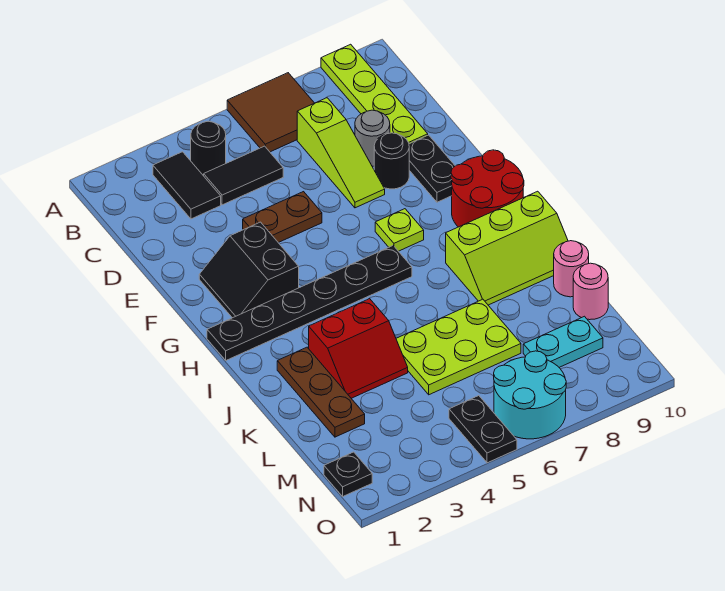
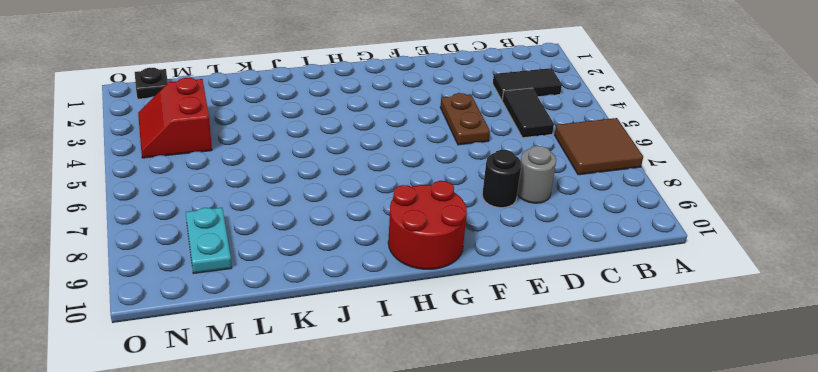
red slope M3:N4 level 1 top M -> red slope J3:K4 level 1 top J
none -> lime plate A9:D9 level 1
none -> black round brick B4 level 1
none -> lime slope C7:E7 level 1 top C

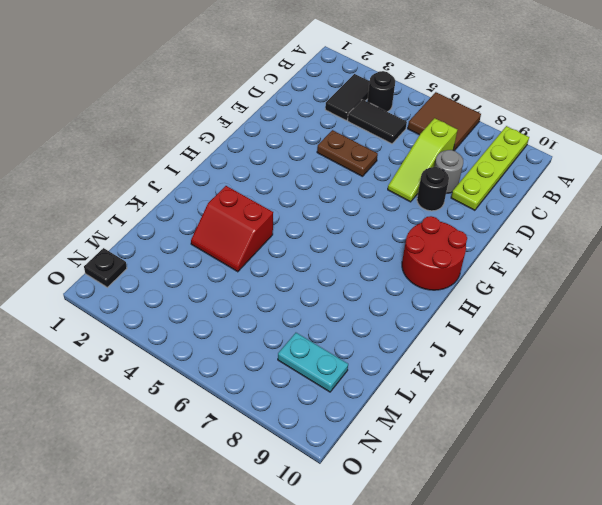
none -> black plate E9:F9 level 1
none -> black slope F2:G3 level 1 top 3
none -> lime plate G7 level 1

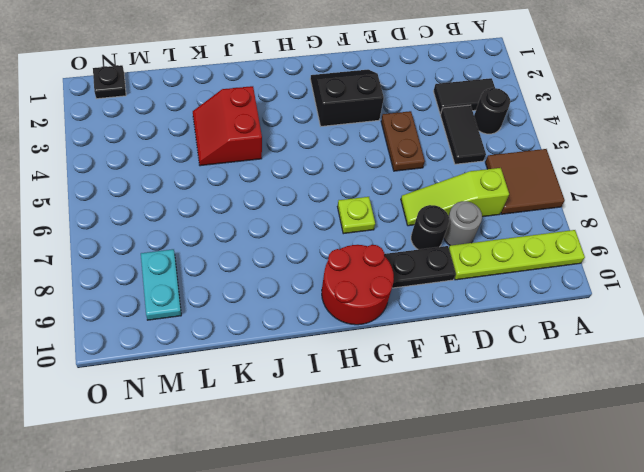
none -> black plate H1:H6 level 1
none -> lime slope I8:J10 level 1 top I
none -> brown plate J2:L2 level 1

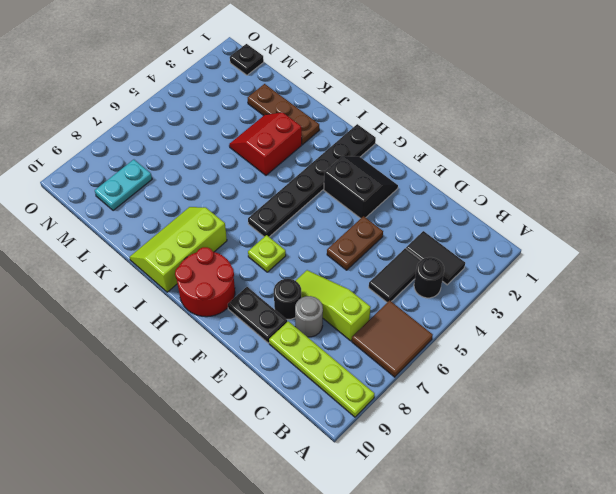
none -> lime plate K5:L7 level 1
none -> pink round brick K10 level 1
none -> pink round brick L10 level 1

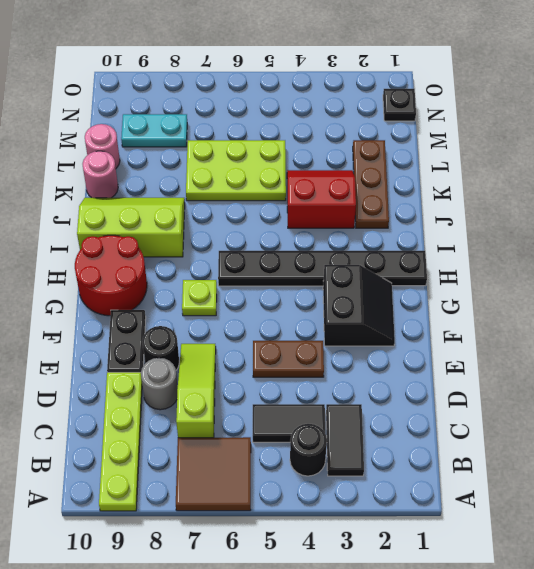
none -> black plate N5:O5 level 1
none -> cyan round brick N6:O7 level 1

